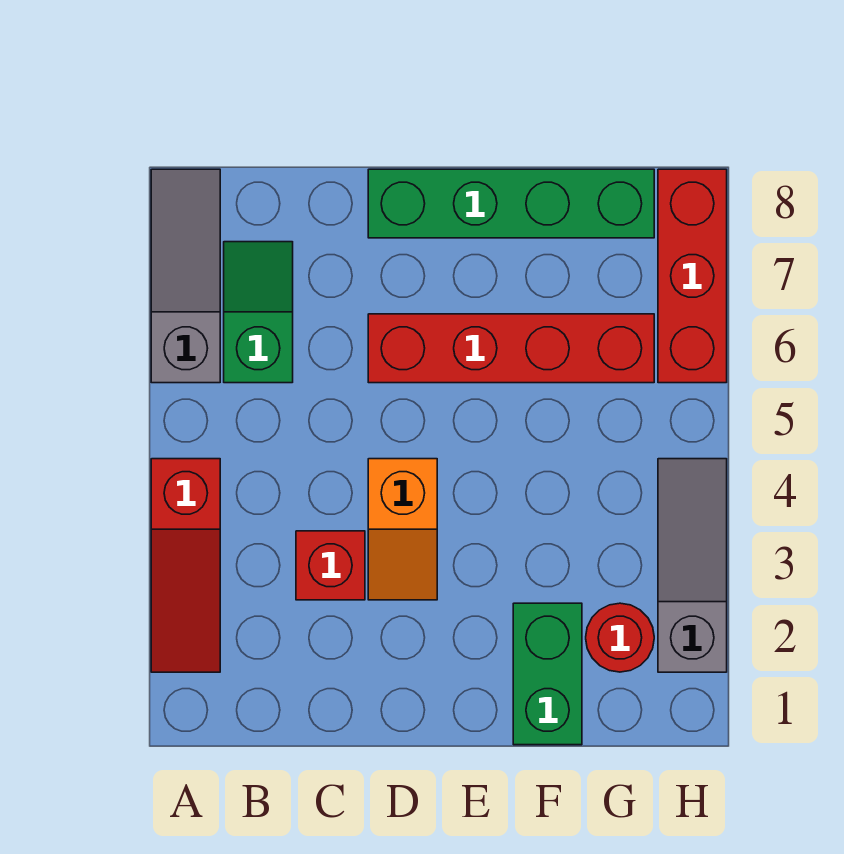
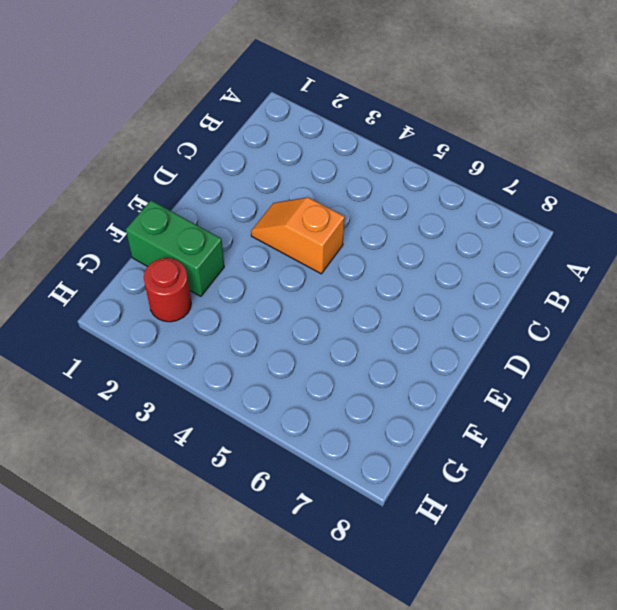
none -> red slope A2:A4 level 1 top 4
none -> grey slope A6:A8 level 1 top 6

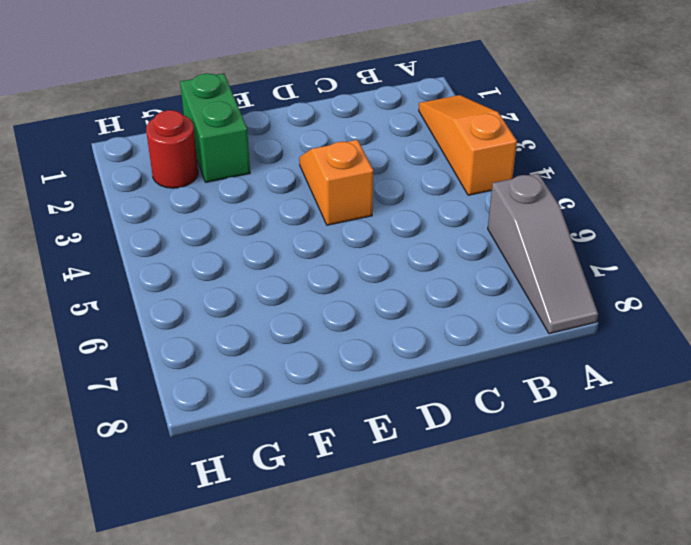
orange slope A2:A4 level 1 top 4 -> red slope A2:A4 level 1 top 4
none -> green slope B6:B7 level 1 top 6
none -> red brick C3 level 1

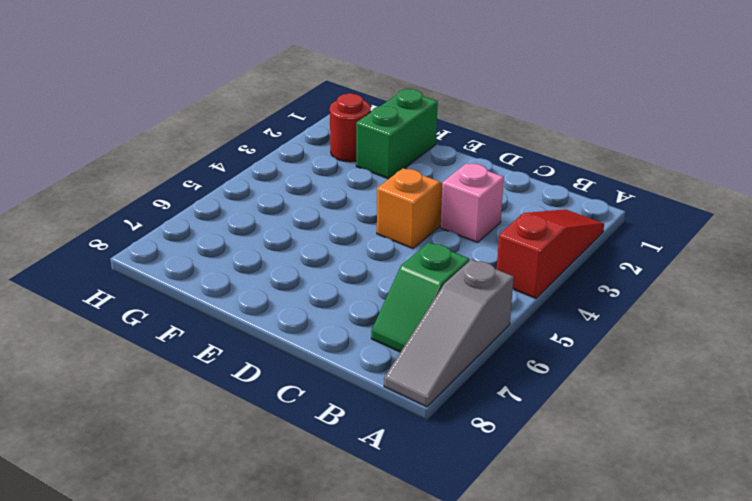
pink brick C3 level 1 -> red brick C3 level 1
none -> red brick D6:G6 level 1
none -> green brick D8:G8 level 1

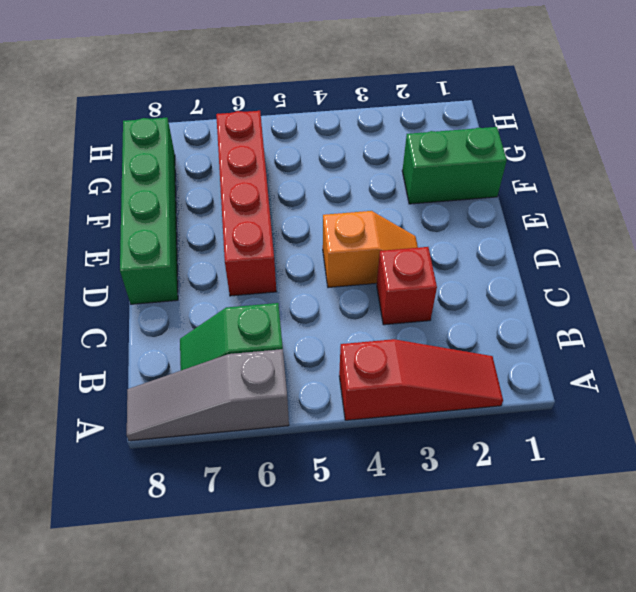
none -> red round brick G2 level 1
none -> grey slope H2:H4 level 1 top 2

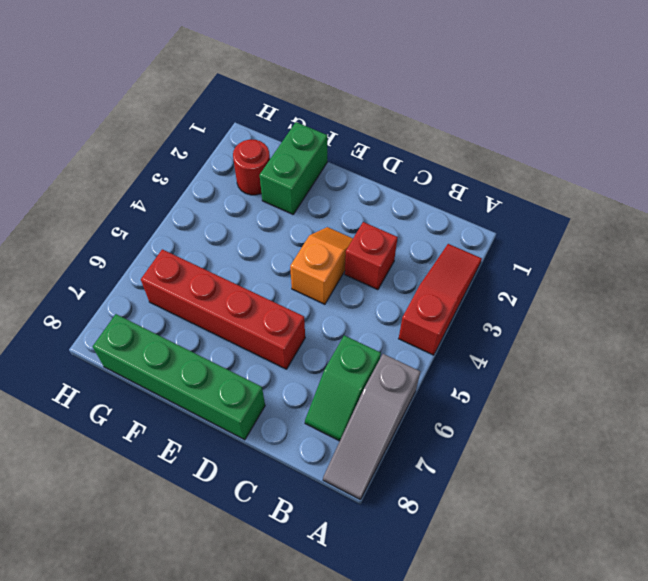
none -> grey slope H2:H4 level 1 top 2
none -> red brick H6:H8 level 1

